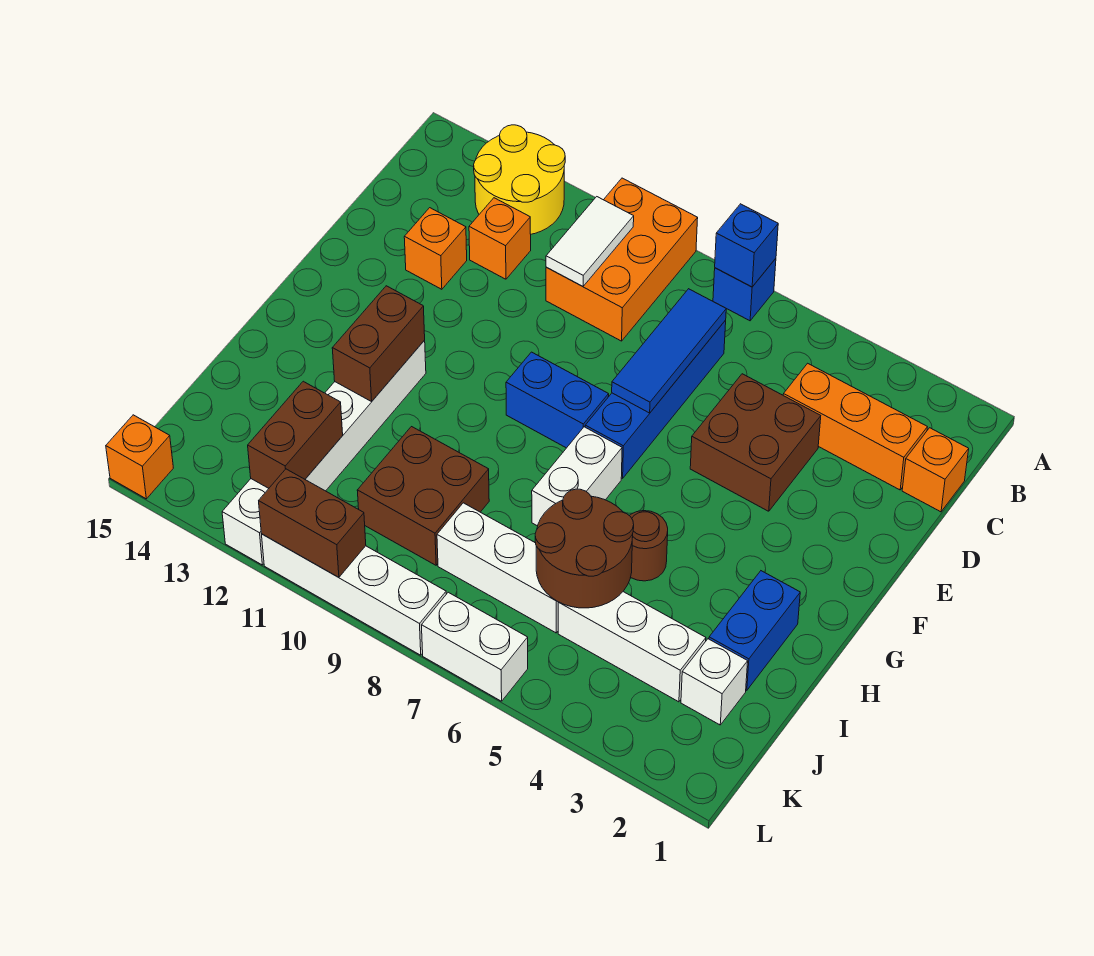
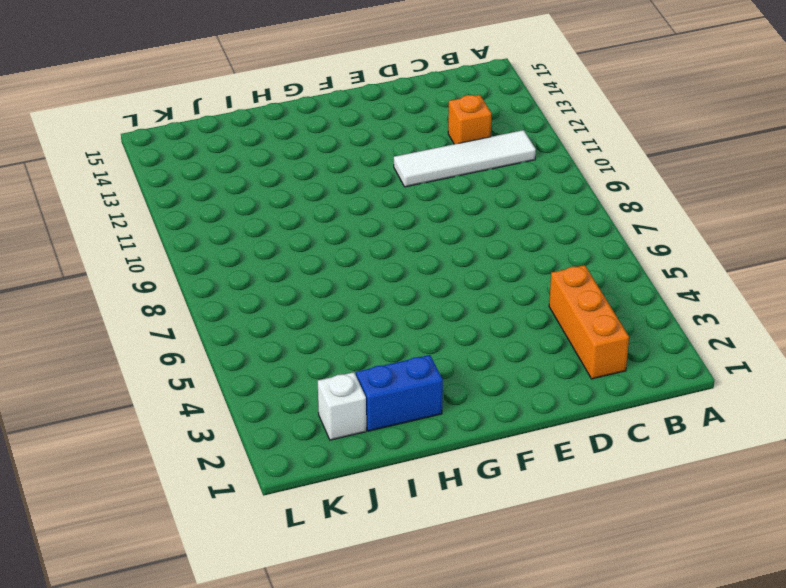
white tile B11:E11 level 1 -> none
none -> blue brick A7 level 1
none -> orange brick A9:C10 level 1
none -> yellow round brick A12:B13 level 1

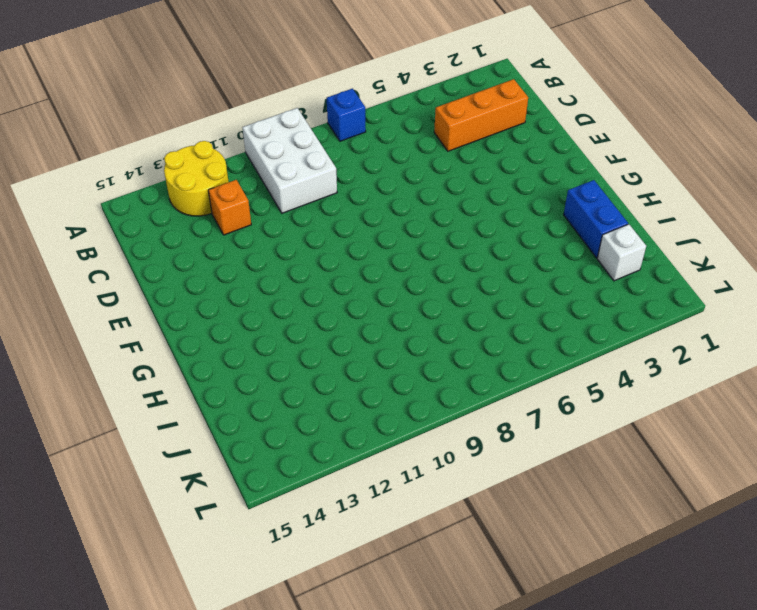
white brick A9:C10 level 1 -> orange brick A9:C10 level 1
none -> orange brick C1 level 1
none -> blue brick C7:F7 level 1
none -> brown brick D4:E5 level 1

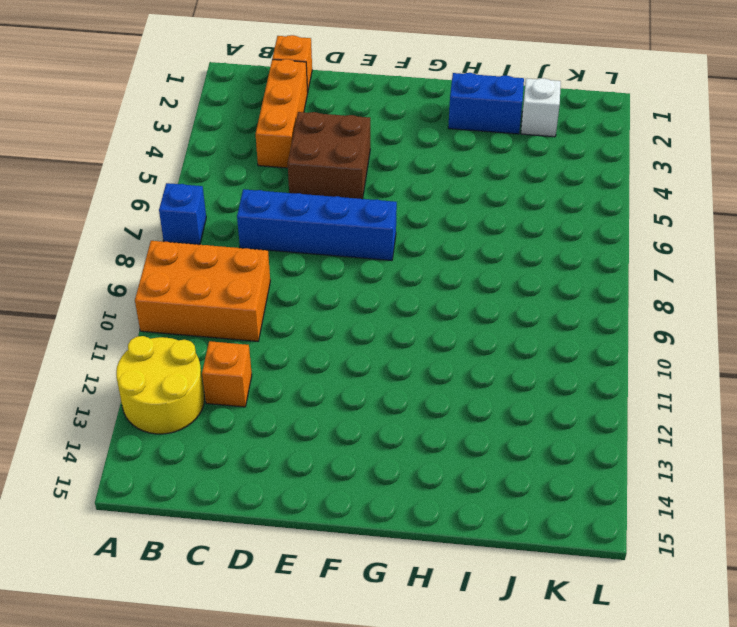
none -> orange brick D13 level 1
none -> blue brick F8:F9 level 1
none -> white brick G7:H7 level 1

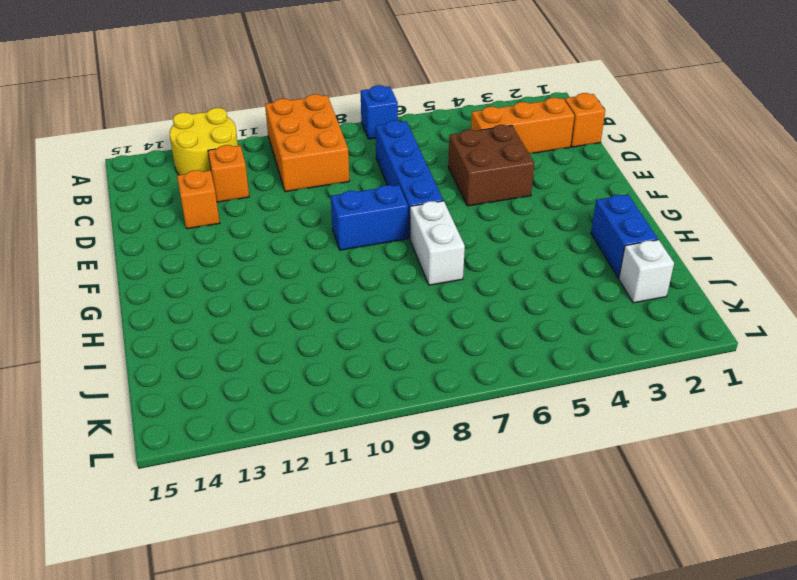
none -> white brick G12:L12 level 1
none -> brown round brick H5 level 1
none -> brown brick I9:J10 level 1

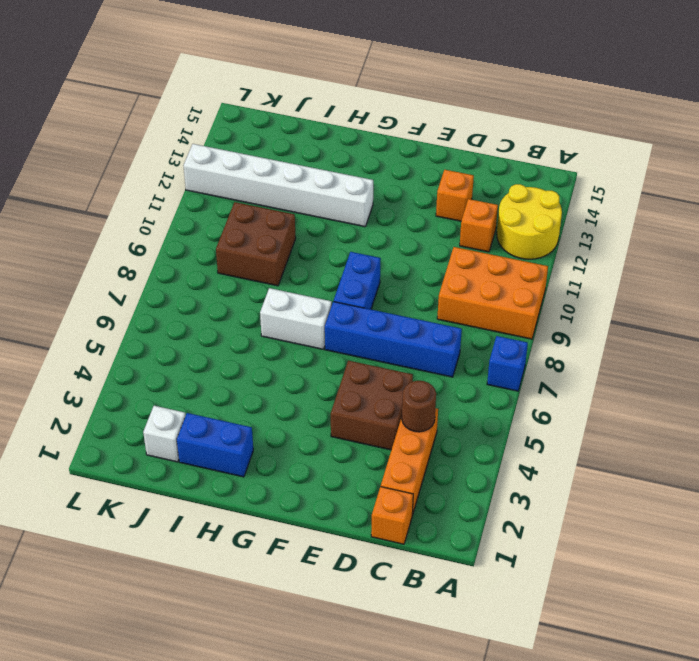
brown round brick C4 level 2 -> brown round brick H5 level 1
none -> white brick J3:J5 level 1
none -> white brick J6:J8 level 1
none -> white brick L6:L7 level 1

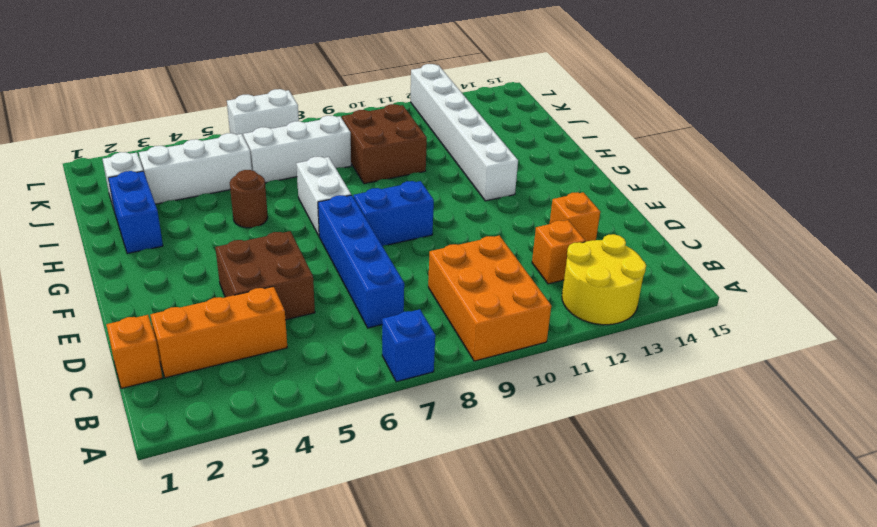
none -> white brick L8:L11 level 1
none -> orange brick L15 level 1
none -> blue brick A7 level 2

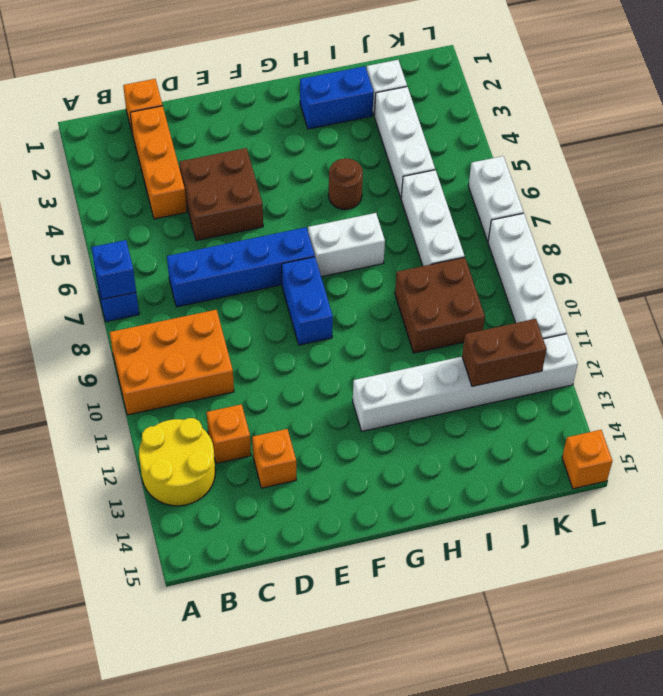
none -> white tile B10:C10 level 2
none -> blue tile C7:E7 level 2
none -> brown brick G12:H12 level 2

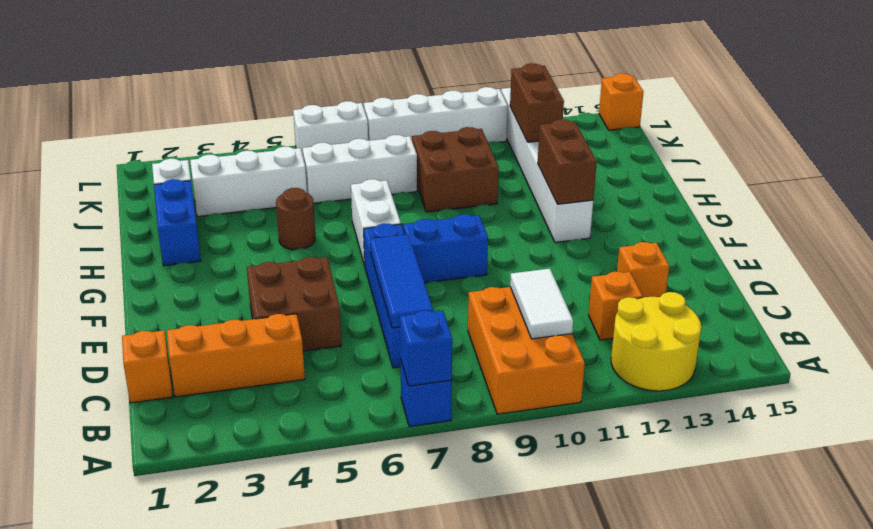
none -> brown round brick I5:J6 level 2
none -> brown brick L10:L11 level 2

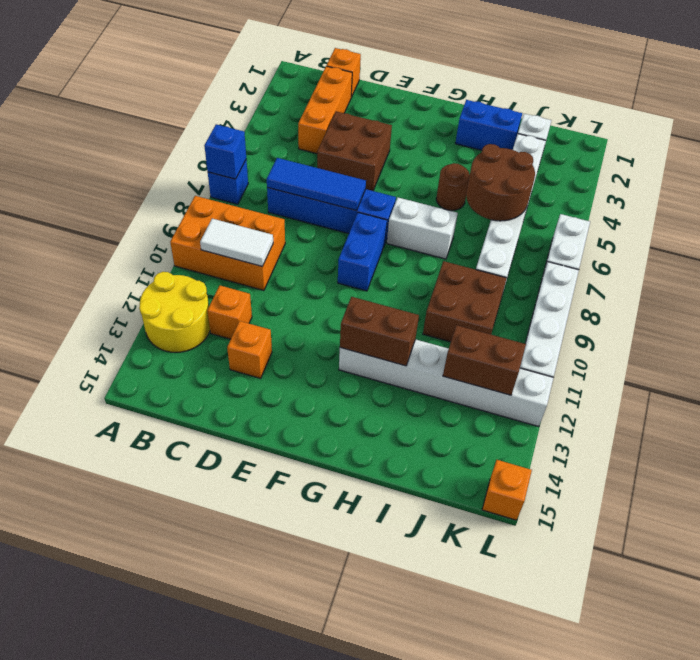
none -> brown brick L10:L11 level 2

